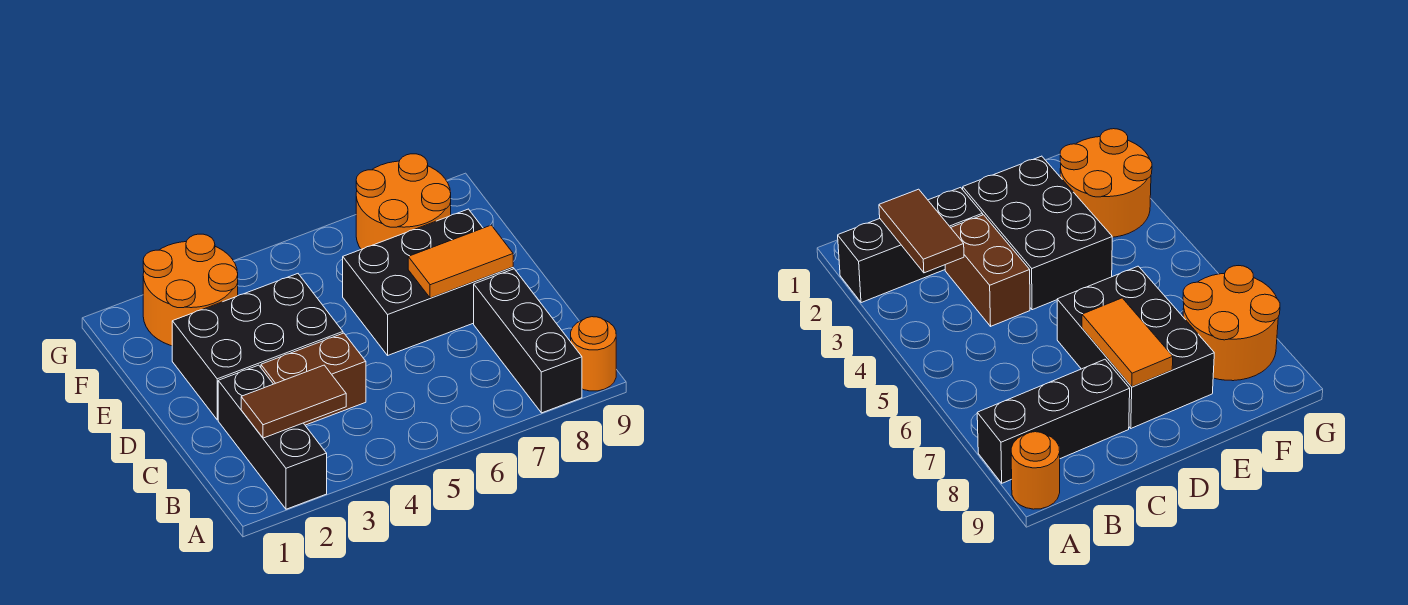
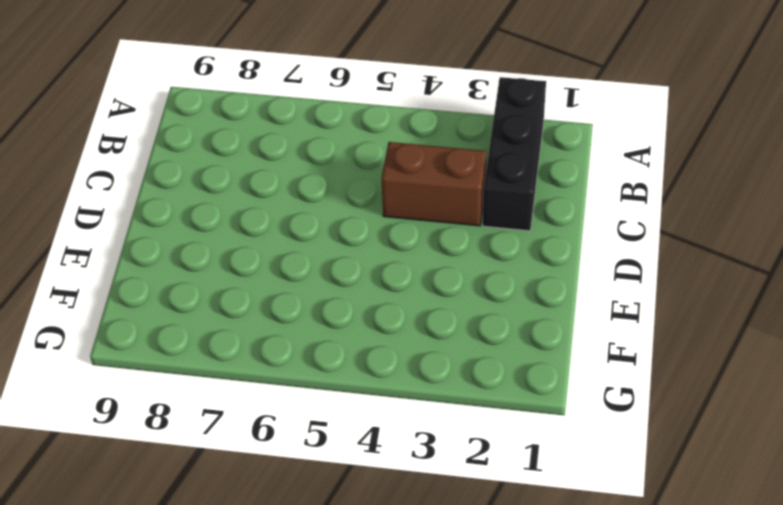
none -> black brick A8:C8 level 1
none -> orange round brick A9 level 1

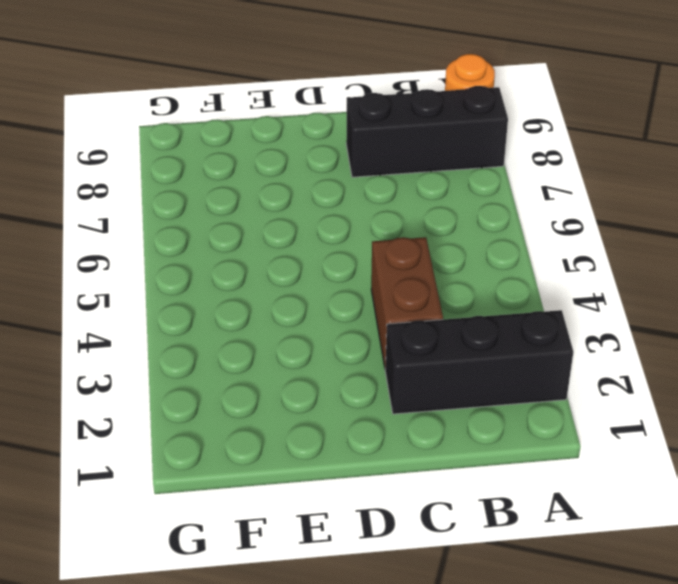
none -> black brick D2:E4 level 1
none -> black brick D6:E8 level 1

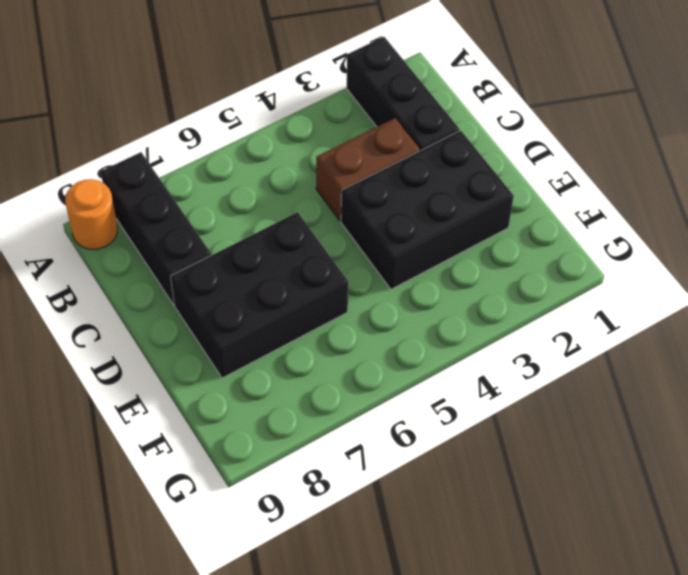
none -> orange round brick F2:G3 level 1
none -> orange round brick F7:G8 level 1

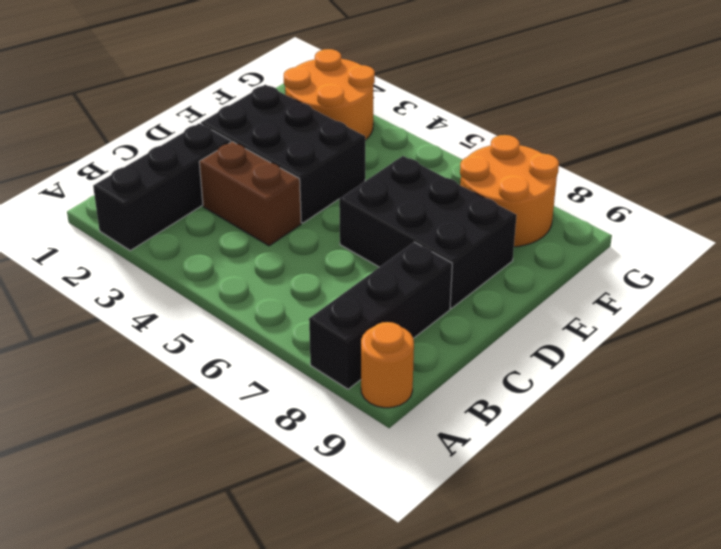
none -> brown tile B2:B3 level 2
none -> orange tile D7:D8 level 2

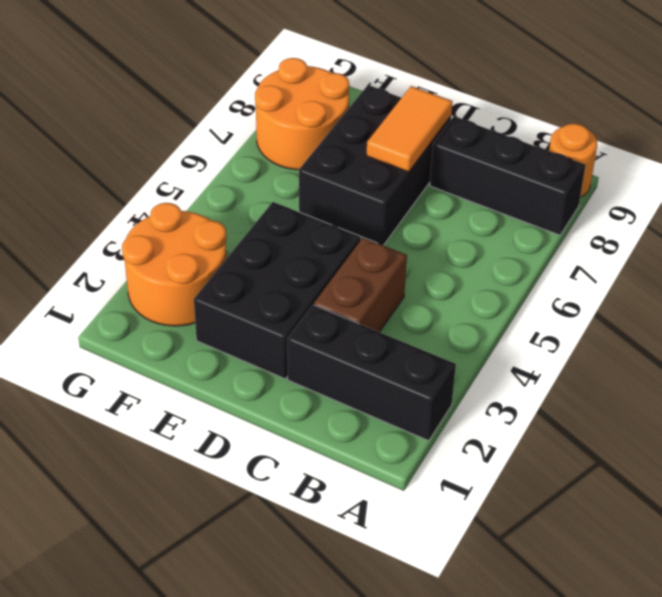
none -> brown tile B2:B3 level 2

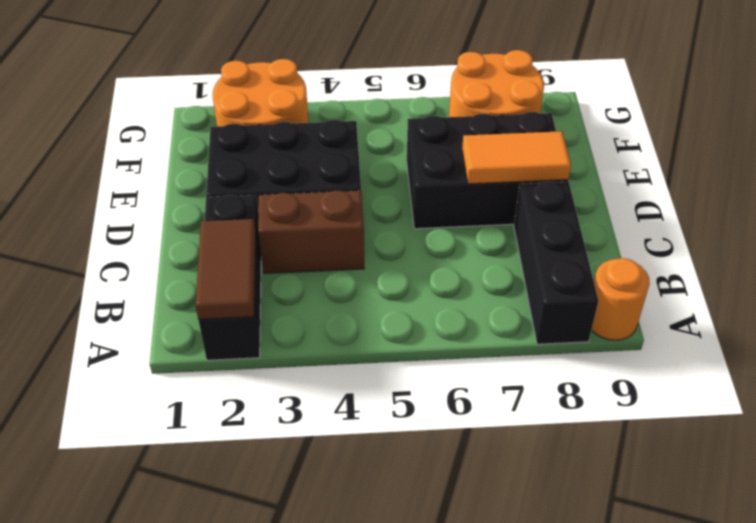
brown tile A2:B2 level 2 -> brown tile B2:B3 level 2

